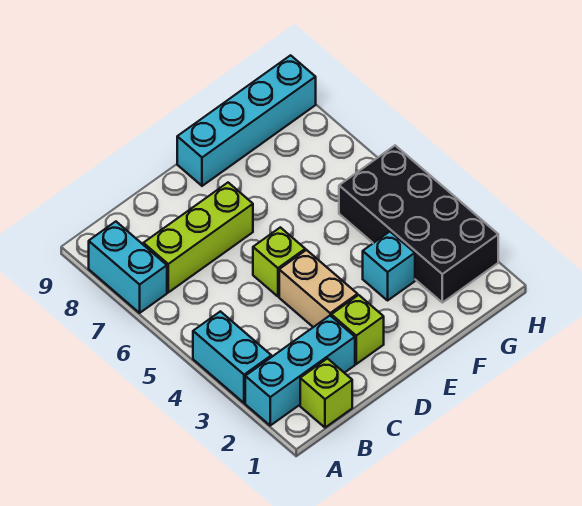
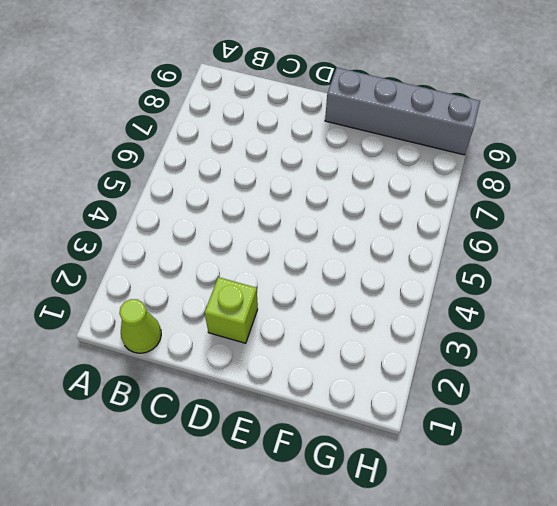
lime cone B1 level 1 -> lime brick B1 level 1
grey brick E9:H9 level 1 -> cyan brick E9:H9 level 1
none -> cyan brick A2:C2 level 1
none -> cyan brick A3:A4 level 1

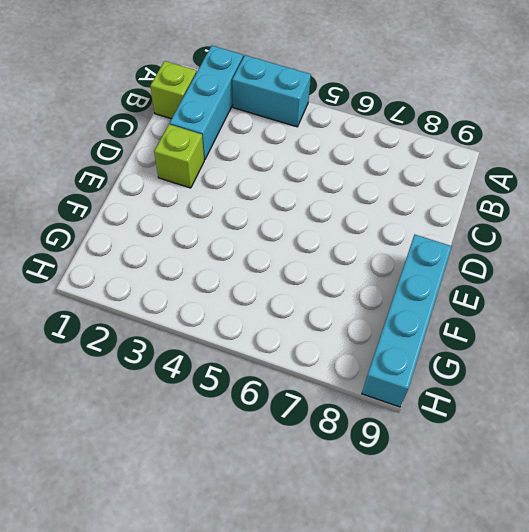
none -> cyan brick A7:A8 level 1
none -> lime brick B7:D7 level 1

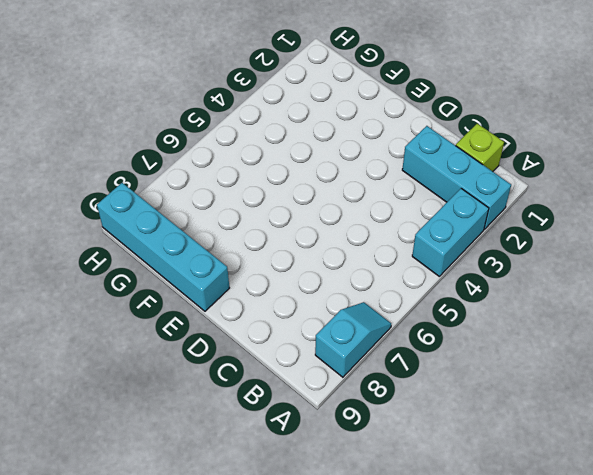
cyan slope A7:A8 level 1 top 8 -> cyan brick A7:A8 level 1
none -> lime brick B7:D7 level 1
none -> lime brick D2 level 1

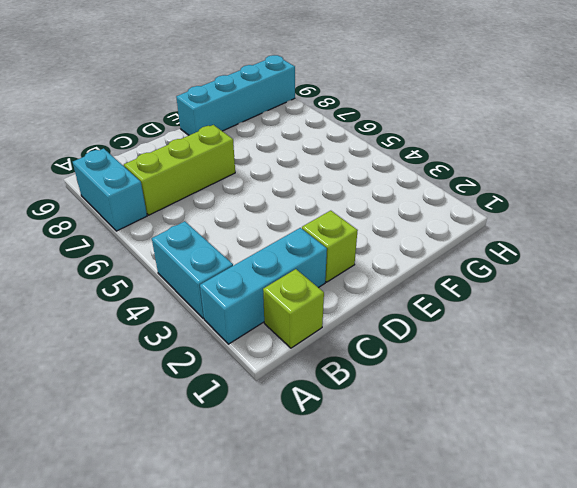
none -> tan brick D3:D4 level 1
none -> lime brick D5 level 1

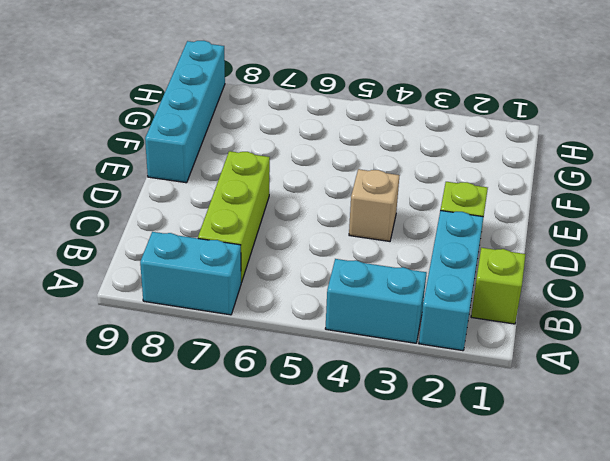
tan brick D4 level 1 -> tan brick D3:D4 level 1
none -> lime brick D5 level 1
none -> cyan brick F3 level 1

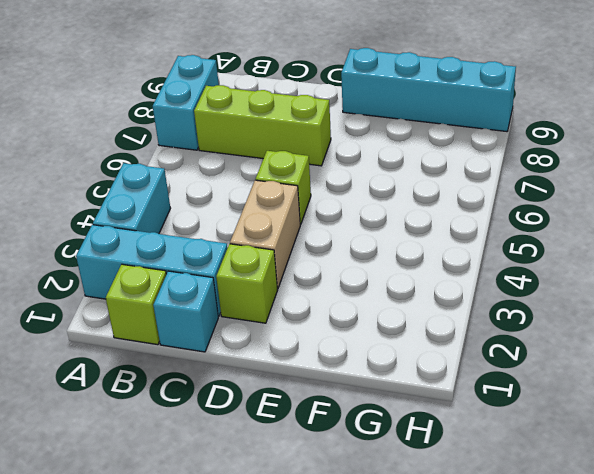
cyan brick C1 level 1 -> cyan brick F3 level 1
none -> black brick G2:H5 level 1

